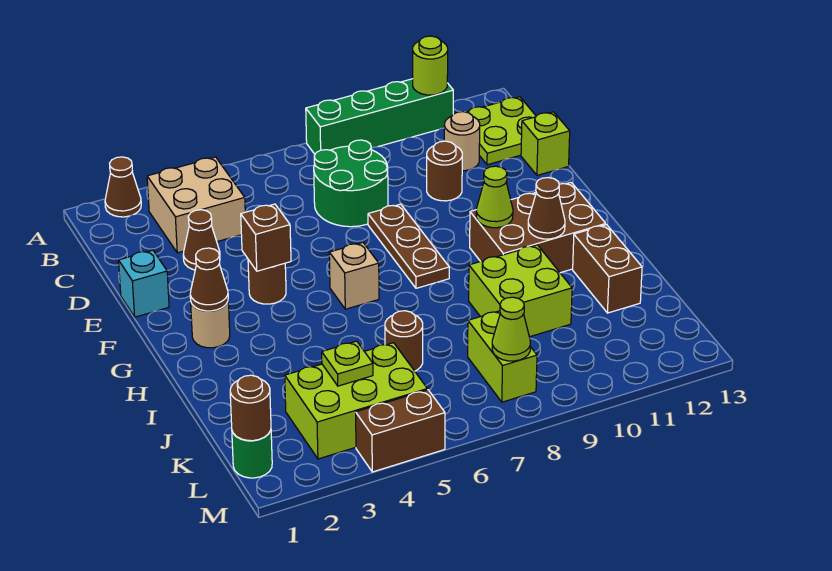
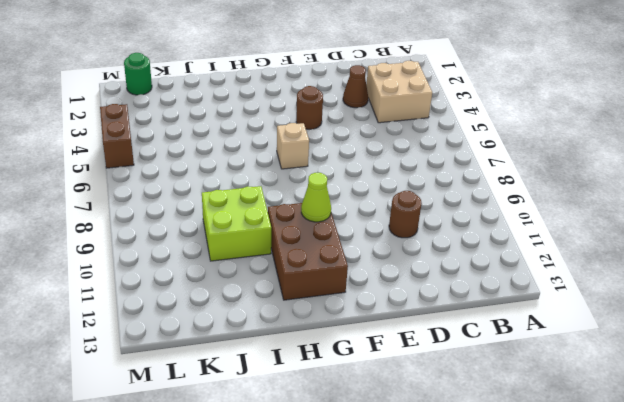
none -> brown cone A2 level 1
none -> green brick A8:A11 level 1
none -> lime plate B12:C13 level 1
none -> green round brick C7:D8 level 1

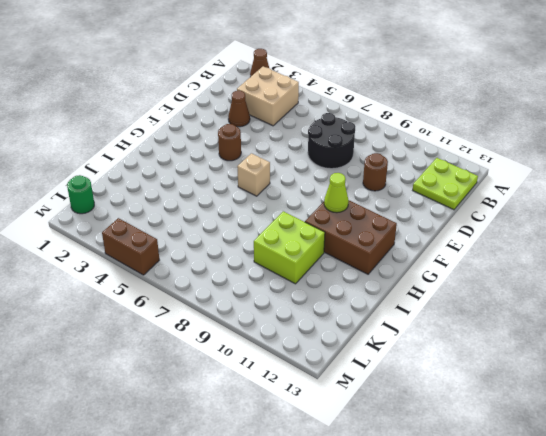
black round brick C7:D8 level 1 -> green round brick C7:D8 level 1
none -> green brick A8:A11 level 1
none -> tan round brick C11 level 1
none -> lime brick D13 level 1
none -> cyan brick E1 level 1

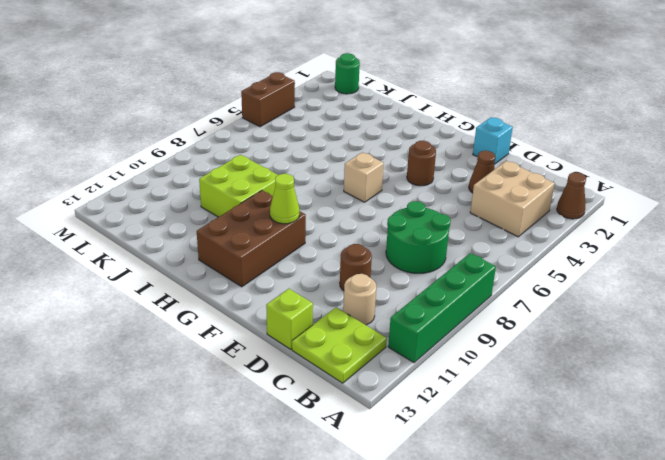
none -> brown plate E8:G8 level 1
none -> tan round brick G2 level 1
none -> brown brick I12:J12 level 1
none -> brown round brick J6 level 1

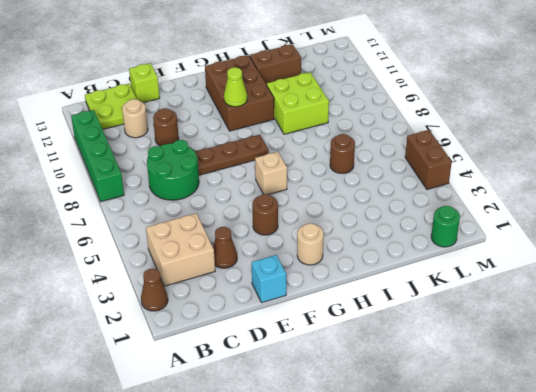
none -> lime brick K3:L5 level 1
none -> lime brick K8:L8 level 1
none -> lime round brick A11 level 2
none -> brown brick F4 level 2

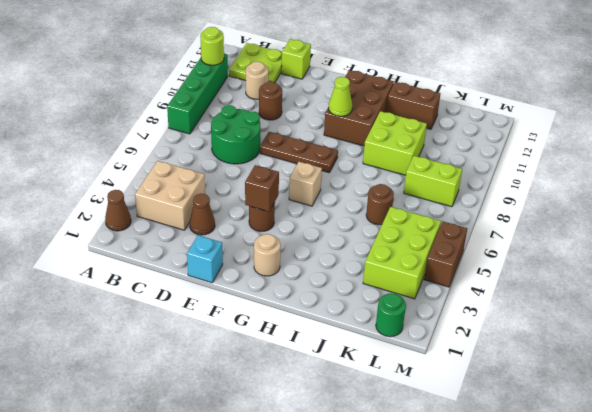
none -> brown cone G2 level 2
none -> brown cone H11 level 2
none -> lime plate K4 level 2
none -> brown round brick L1 level 2

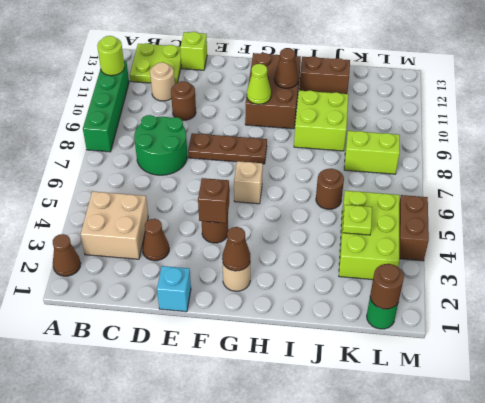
none -> lime cone L8 level 2

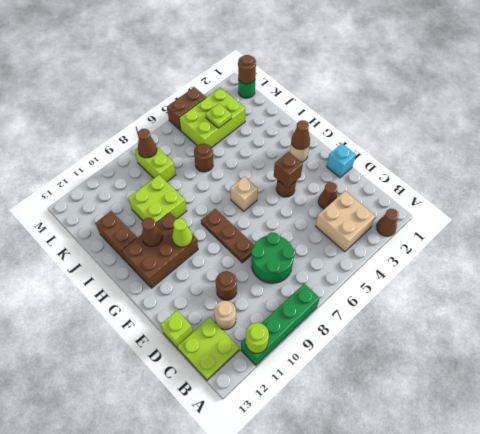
brown cone L8 level 2 -> lime cone L8 level 2

